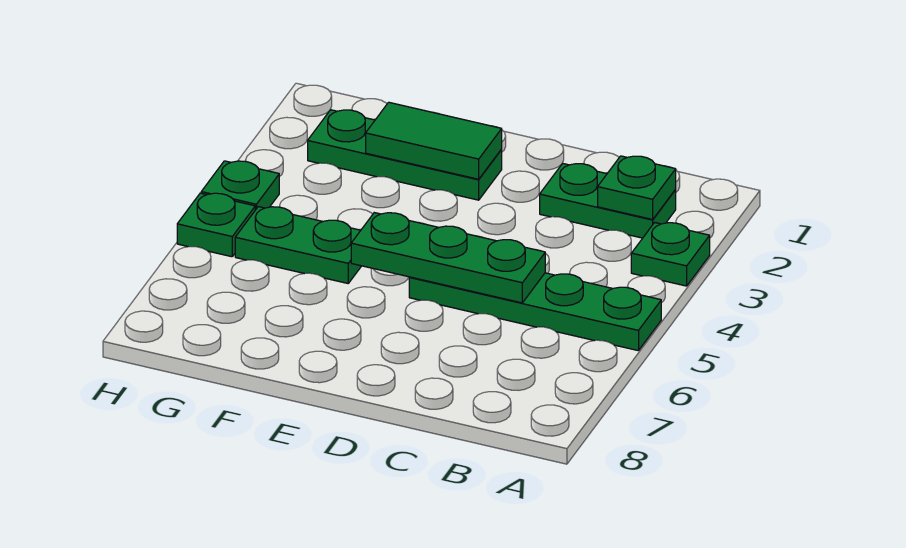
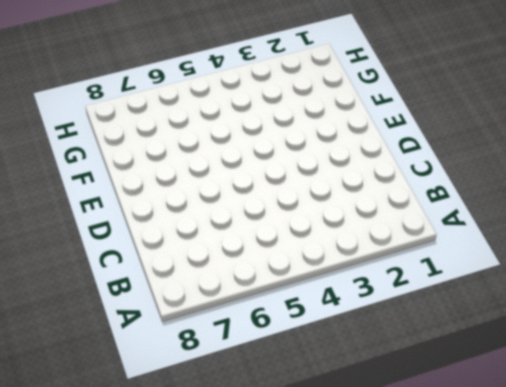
none -> green plate A3 level 1
none -> green plate A5:D5 level 1

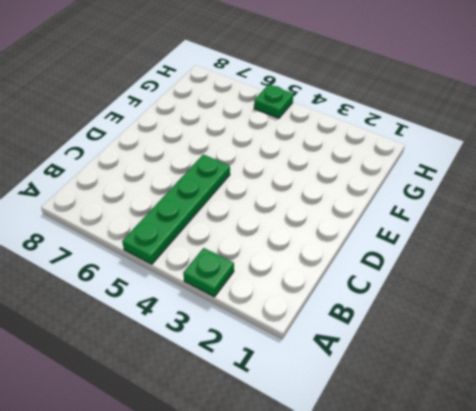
none -> green plate B2:C2 level 1
none -> green plate E2:G2 level 1

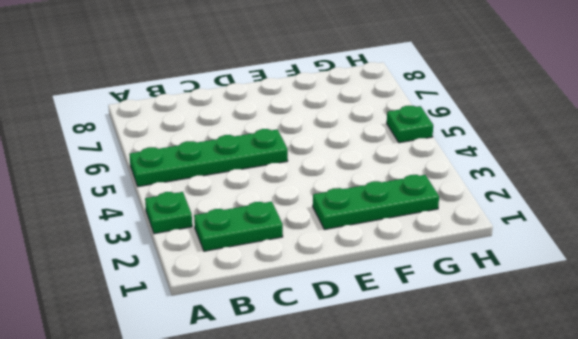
none -> green plate F5:G5 level 1
none -> green plate H4 level 1

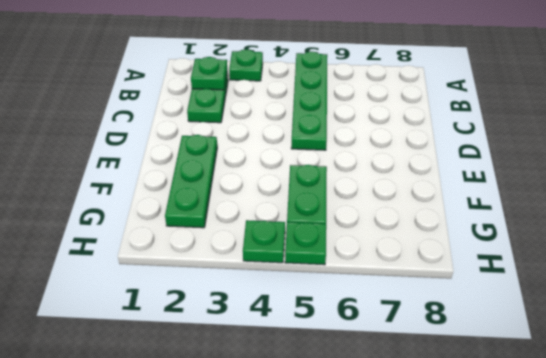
none -> green plate C5:E5 level 2
none -> green tile E2:F2 level 2

